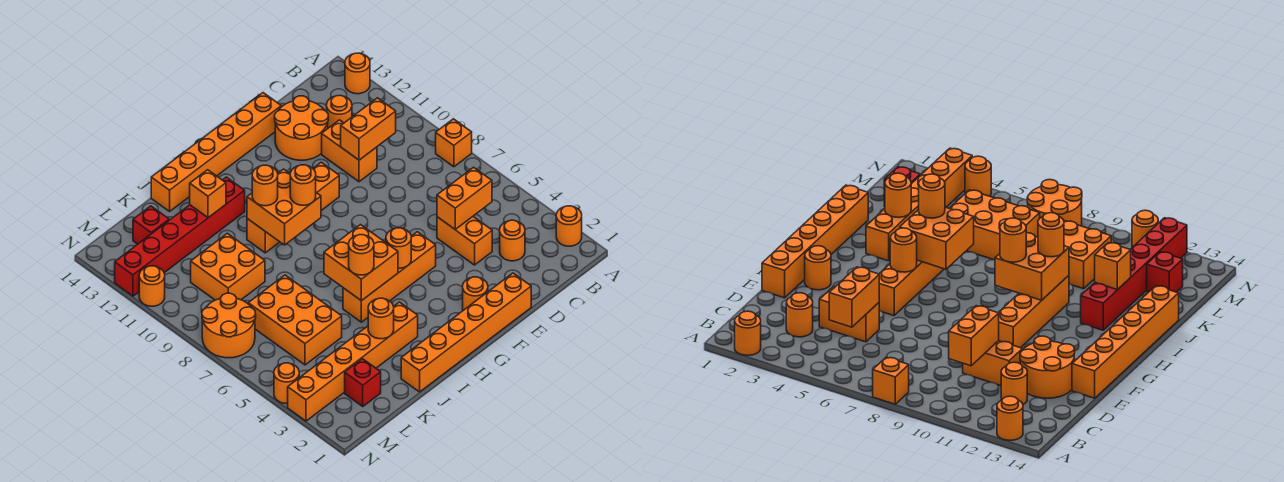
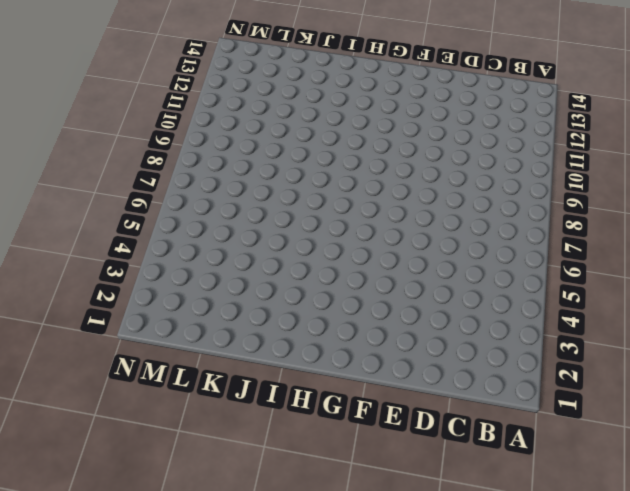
none -> orange round brick A2 level 1
none -> orange brick A8 level 1
none -> orange round brick A13 level 1
none -> orange round brick C3 level 1

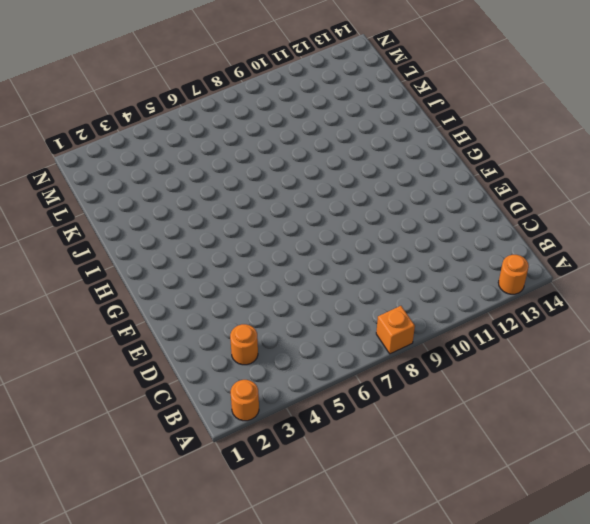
none -> orange round brick C12 level 1
none -> orange brick D4:D5 level 1
none -> orange brick D10:D11 level 1
none -> orange round brick D12:E13 level 1

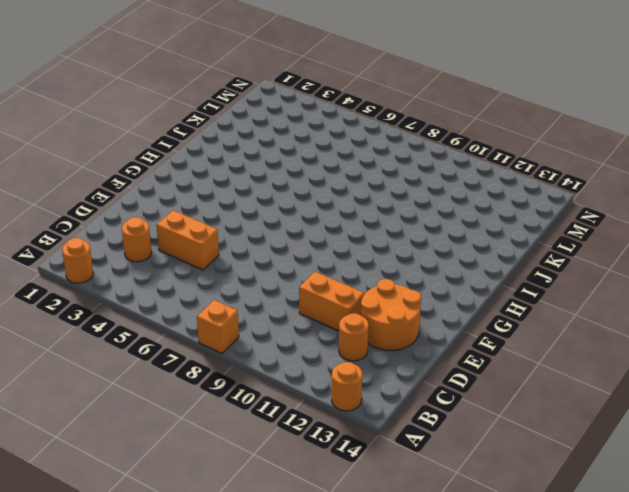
none -> orange brick E1:J1 level 1
none -> orange brick E14:J14 level 1
none -> orange round brick F2 level 1
none -> orange brick F5:I5 level 1

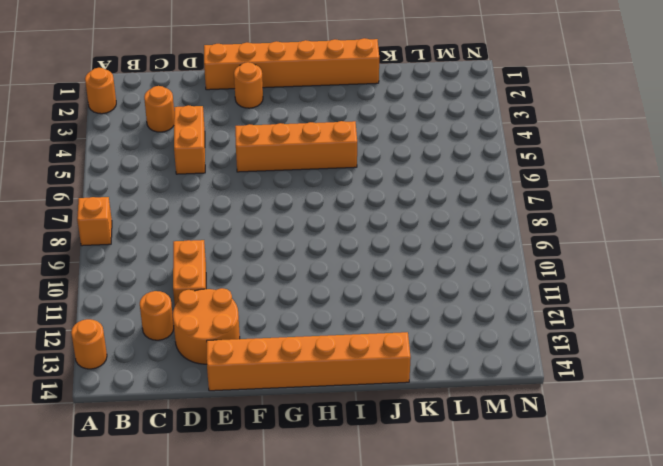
none -> orange brick F10:I10 level 1
none -> orange brick I3:N3 level 1
none -> red brick I12:N12 level 1
none -> orange brick K5:L7 level 1

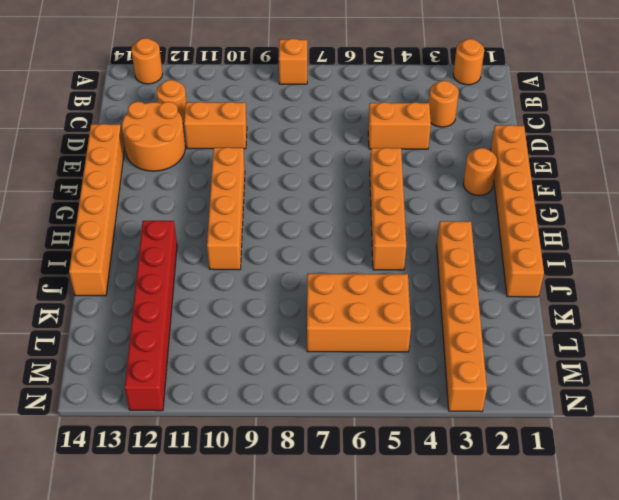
none -> orange brick K9:L10 level 1
none -> red brick L2 level 1
none -> red brick L13 level 1
none -> orange round brick M7:N8 level 1

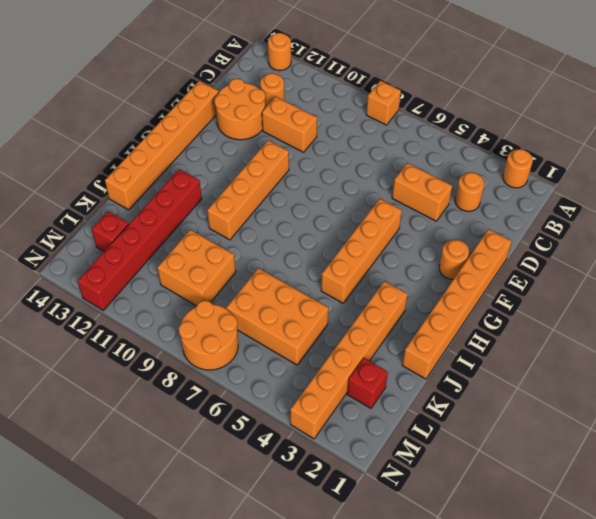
none -> orange round brick N4 level 1
none -> orange round brick N11 level 1
none -> orange brick C5:D5 level 2
none -> orange brick C10:D10 level 2

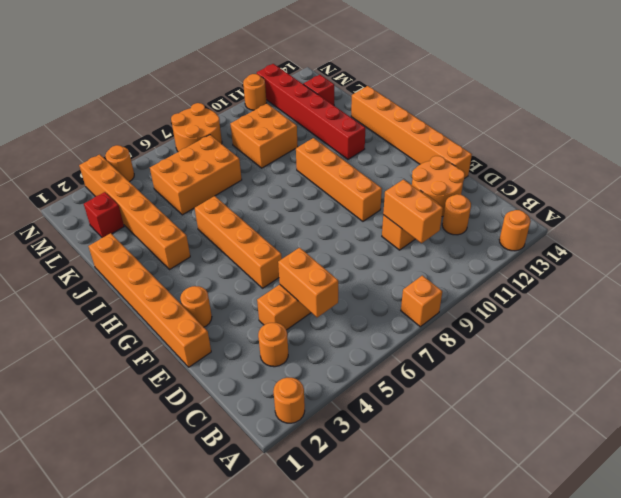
none -> orange round brick G5 level 2
none -> orange brick H5:I6 level 2
none -> orange brick H9:I10 level 2
none -> orange round brick J3 level 2

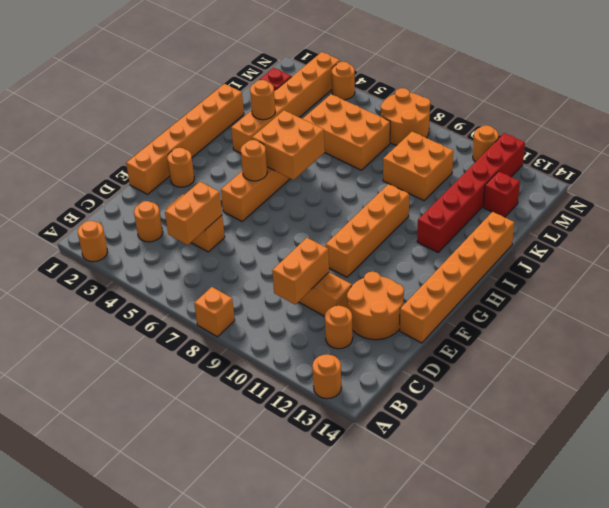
none -> orange brick H9:I10 level 2
none -> orange brick J12 level 2
none -> orange round brick H9 level 3
none -> orange round brick I5 level 3

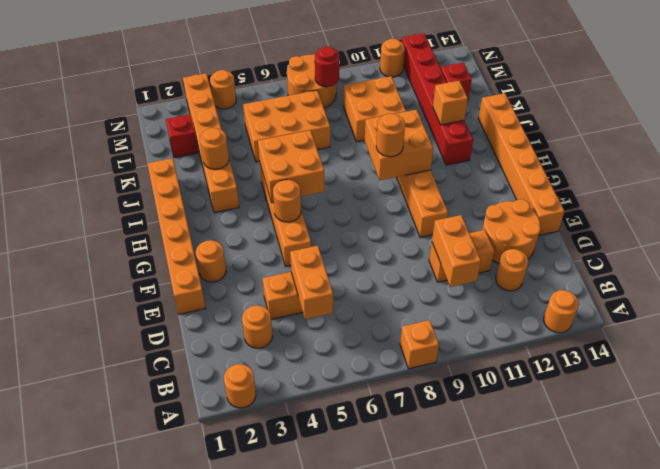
red round brick M8 level 2 -> none
none -> orange round brick I5 level 3
none -> orange round brick I10 level 3

